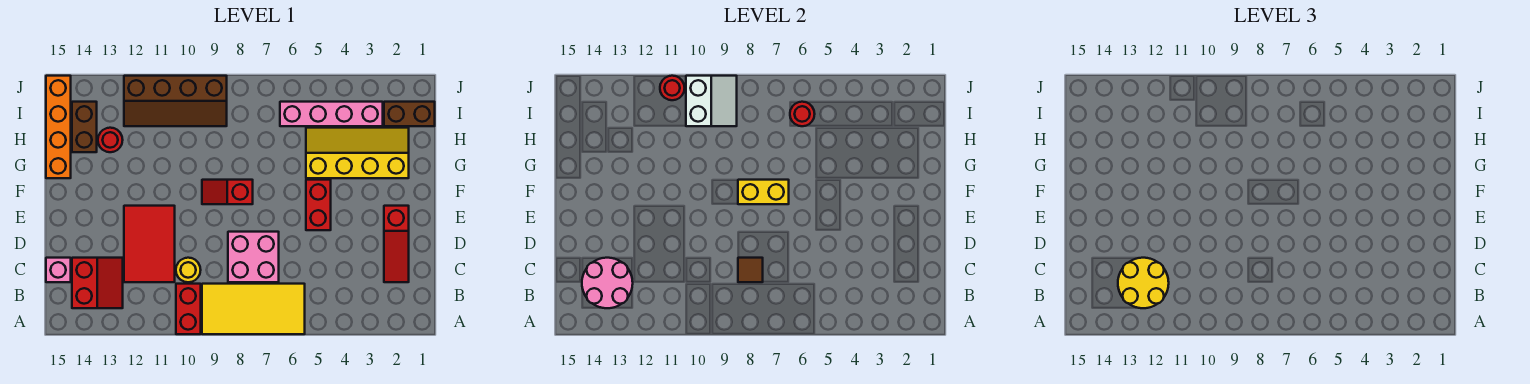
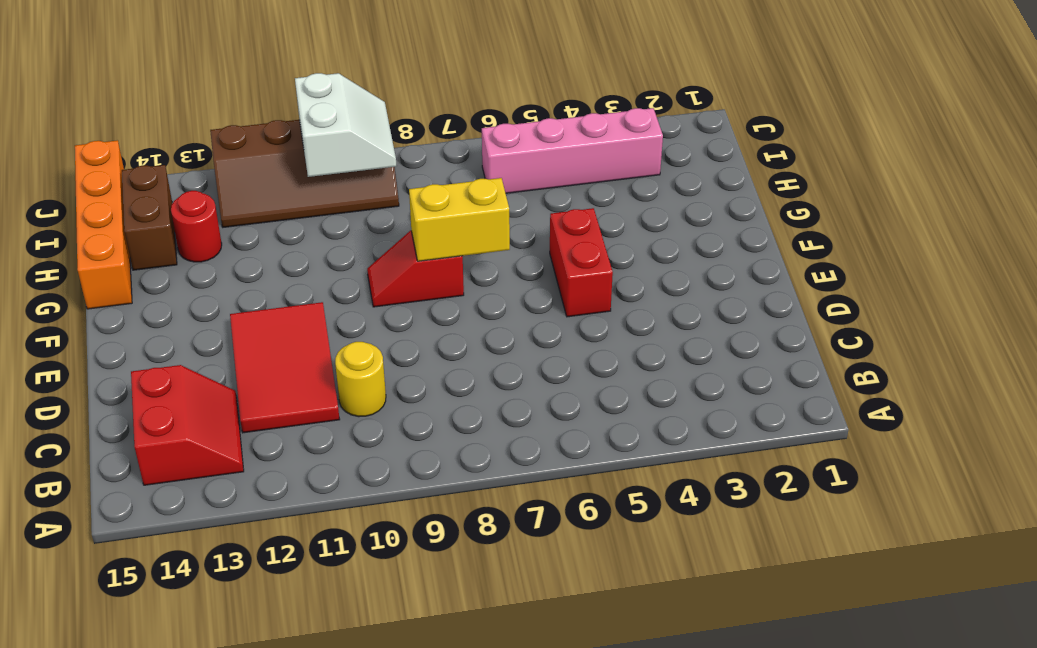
none -> yellow tile A6:B9 level 1
none -> red brick A10:B10 level 1
none -> red slope C2:E2 level 1 top E

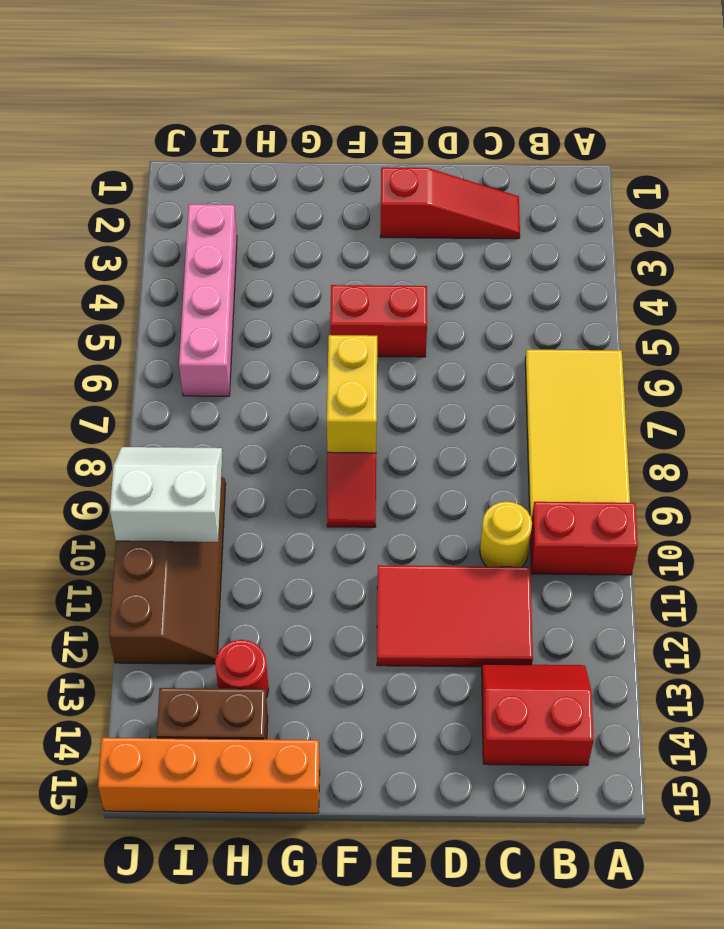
none -> pink brick C7:D8 level 1
none -> pink brick C15 level 1
none -> yellow slope G2:H5 level 1 top G

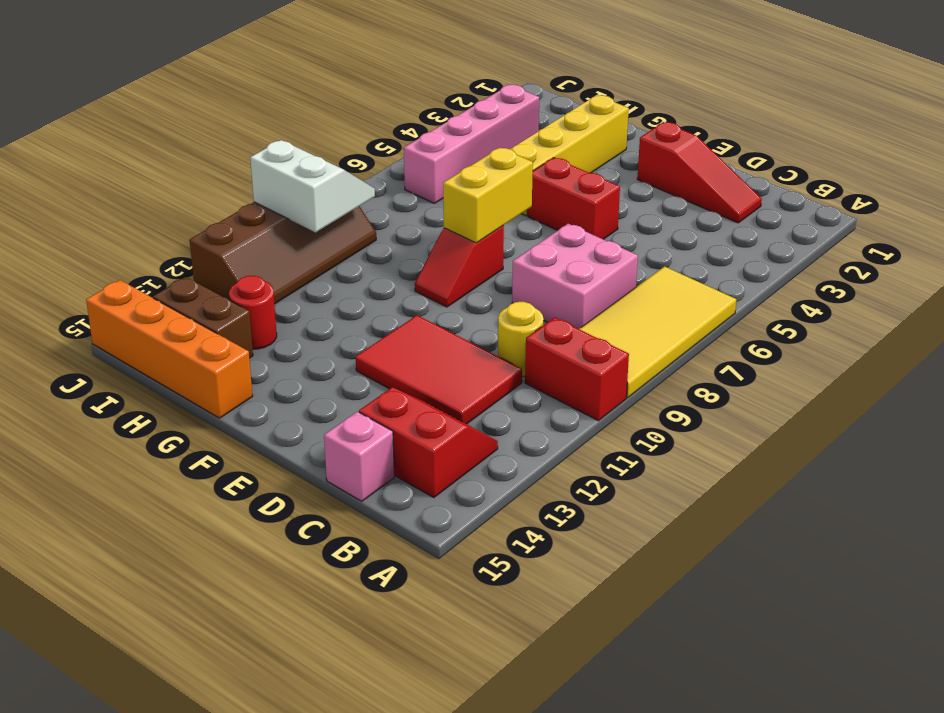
none -> brown brick I1:I2 level 1
none -> pink round brick B13:C14 level 2
none -> brown tile C8 level 2

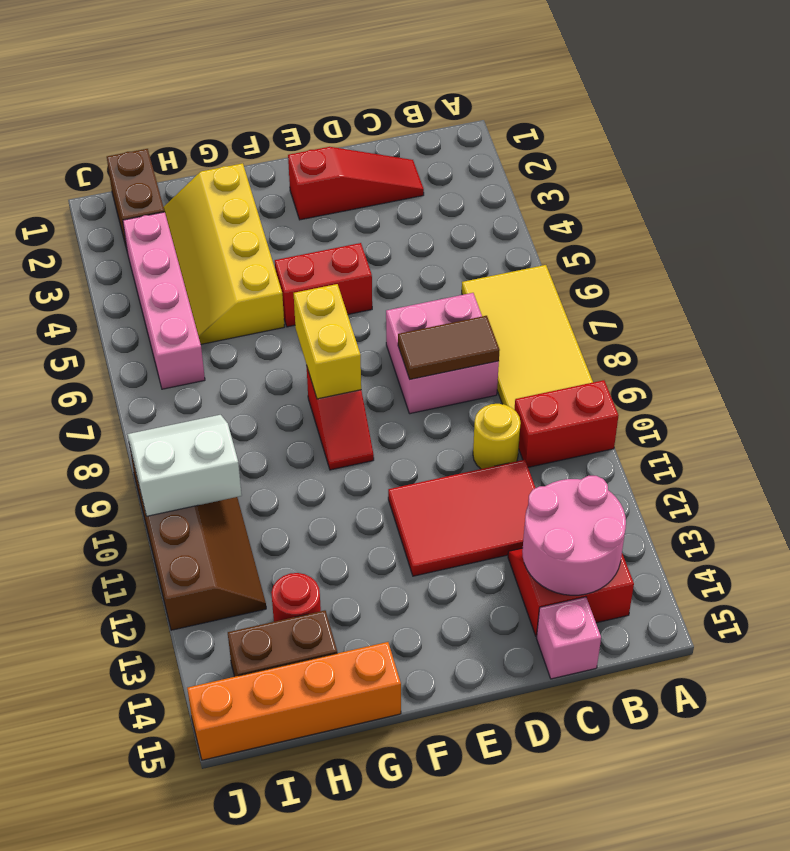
brown tile C8:D8 level 2 -> brown tile C8 level 2
none -> red round brick I6 level 2
none -> red round brick J11 level 2
none -> yellow round brick B12:C13 level 3

